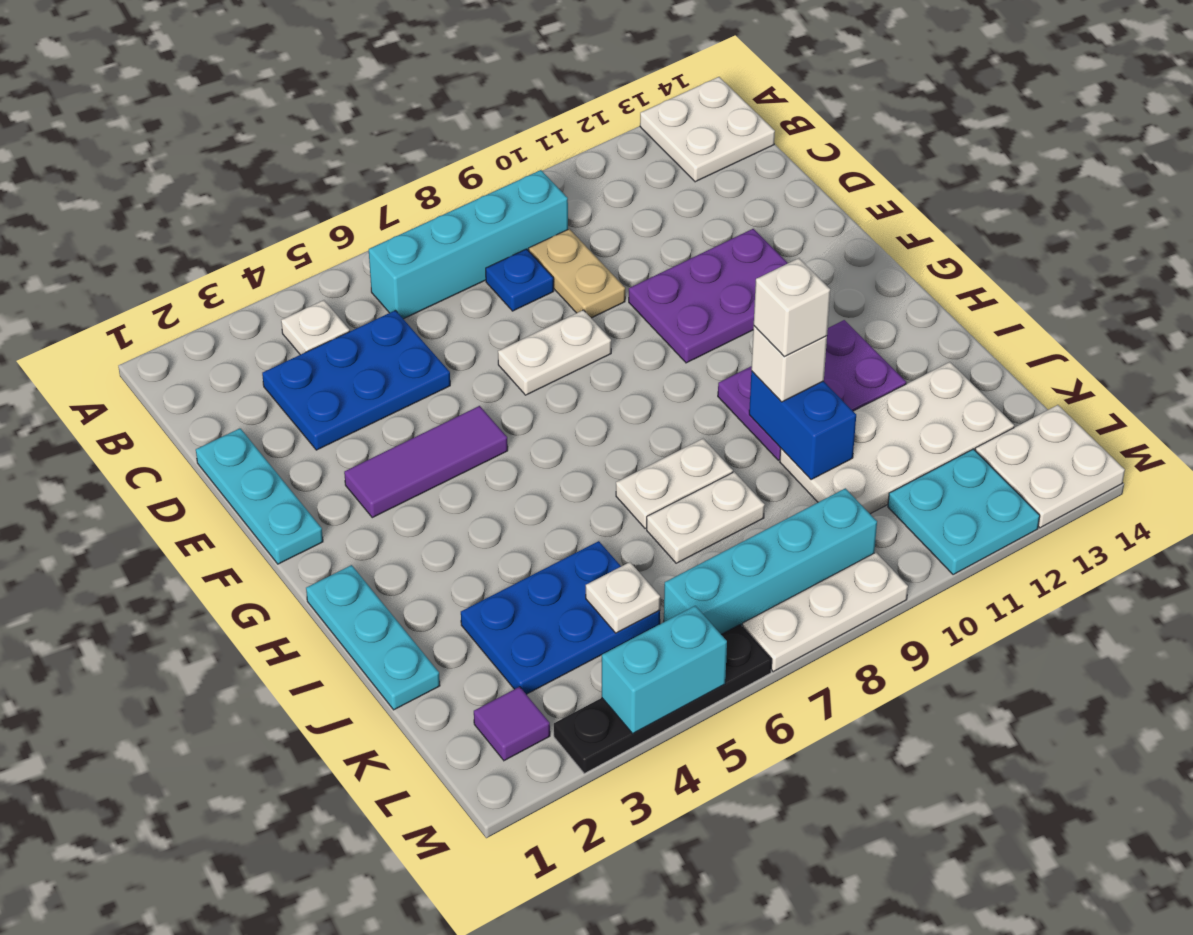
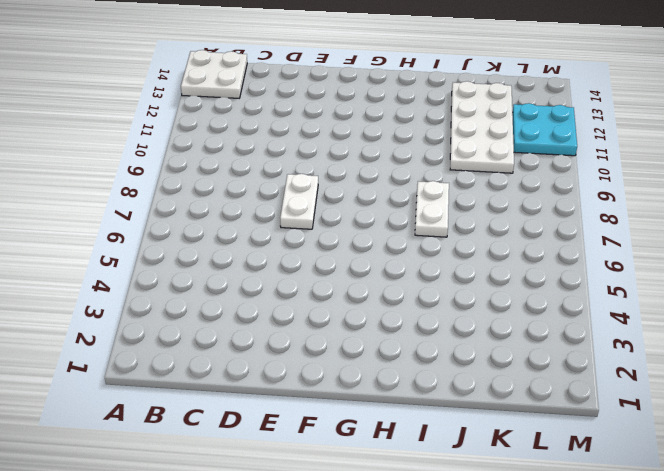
none -> white plate B4 level 1
none -> cyan brick B6:B9 level 1
none -> blue plate C3:D5 level 1

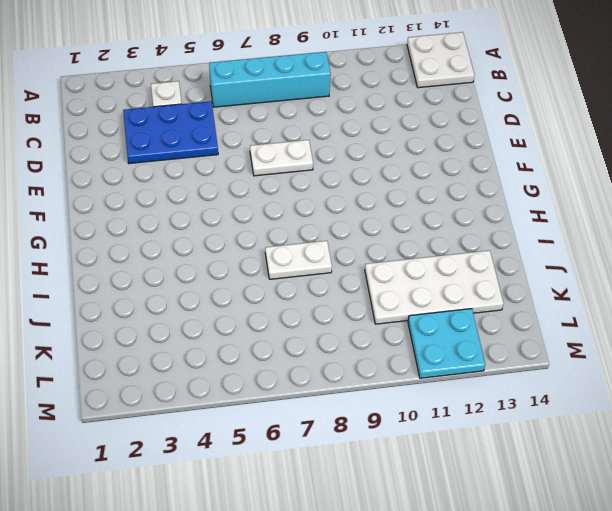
none -> blue plate C8 level 1
none -> tan plate C9:D9 level 1
none -> cyan plate D1:F1 level 1

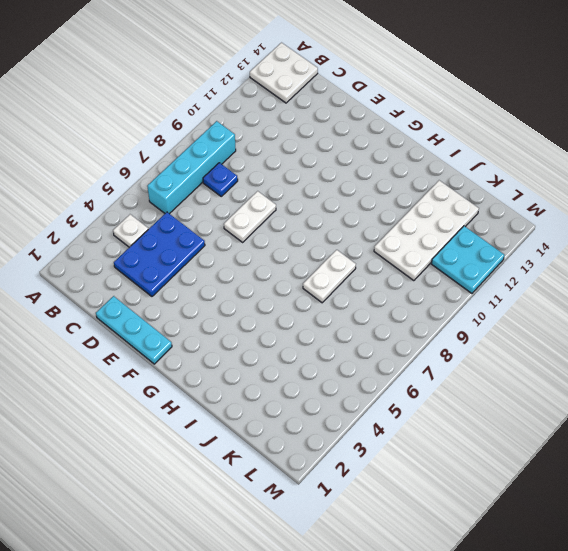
none -> tan plate C9:D9 level 1
none -> purple plate E10:F12 level 1
none -> purple tile F3:F5 level 1

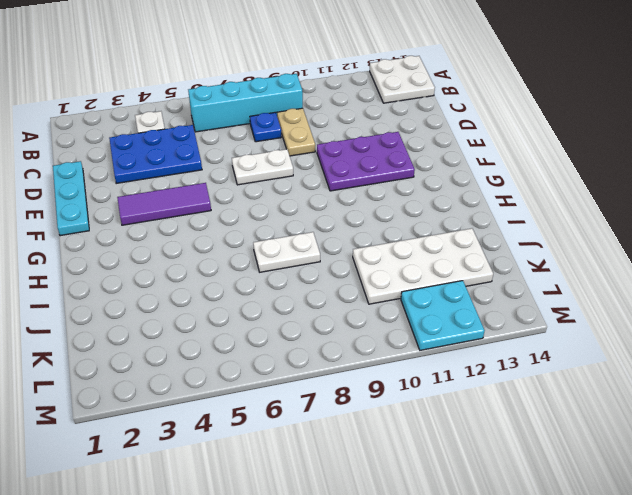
none -> cyan plate H1:J1 level 1
none -> purple plate H10:I12 level 1
none -> blue plate J3:K5 level 1

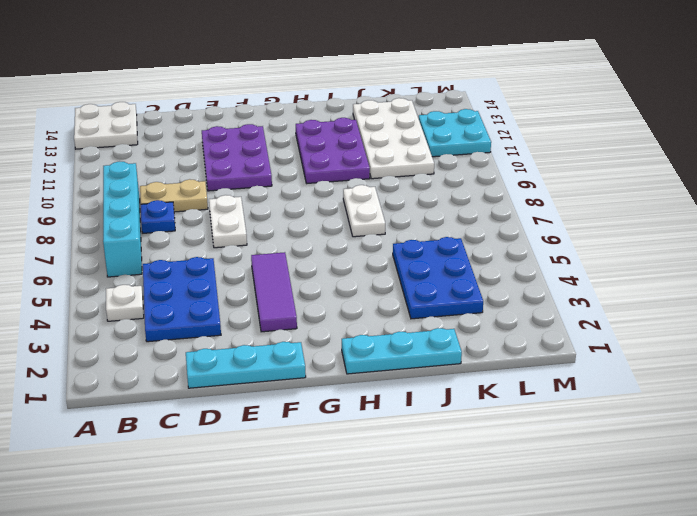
none -> white plate J7:J8 level 1
none -> purple tile L2 level 1
none -> cyan brick L6:L9 level 1

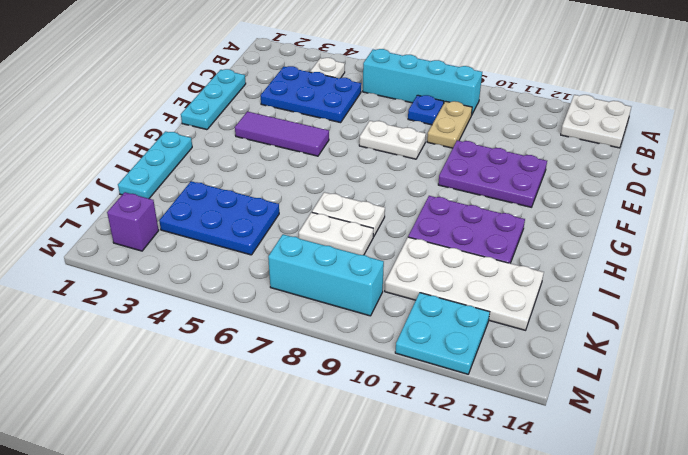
purple brick L2 level 1 -> purple tile L2 level 1
cyan brick L7:L9 level 1 -> cyan brick L6:L9 level 1
none -> white plate L13:M14 level 1
none -> black plate M3:M6 level 1
none -> white plate M7:M9 level 1

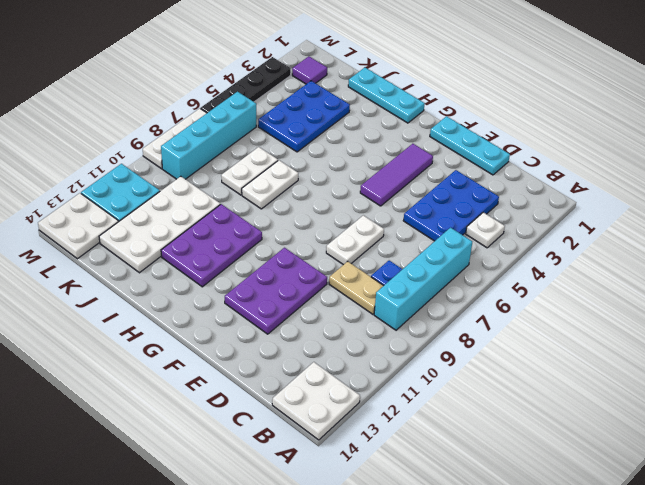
none -> blue brick I10:J10 level 2
none -> white plate K5 level 2
none -> cyan brick M4:M5 level 2

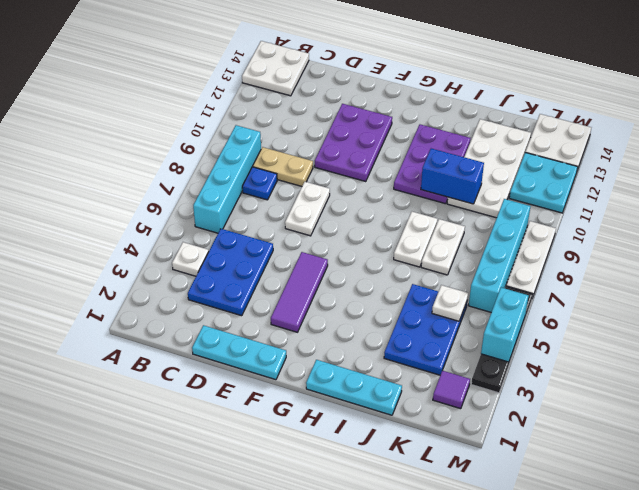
none -> white brick I10 level 3
none -> white brick I10 level 4

